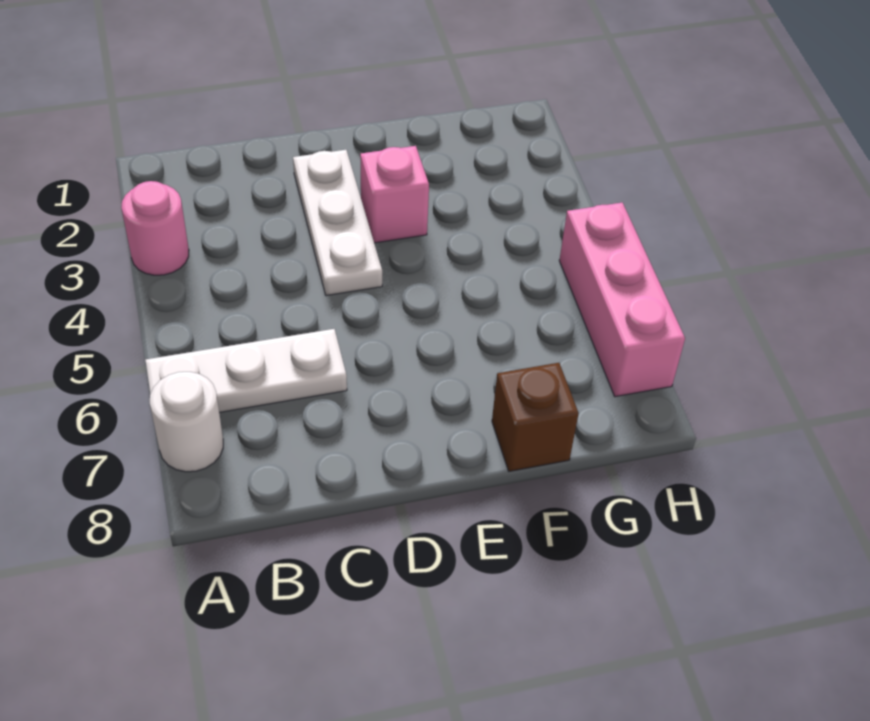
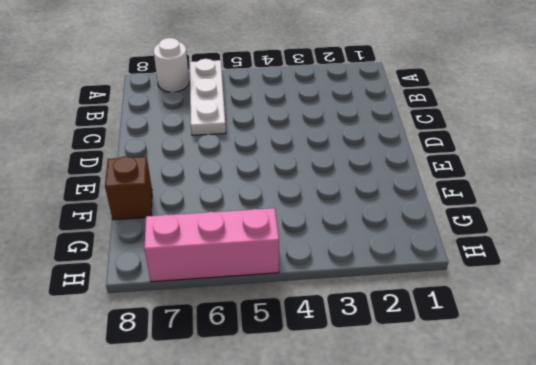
none -> pink round brick A3 level 1
none -> white plate D2:D4 level 1

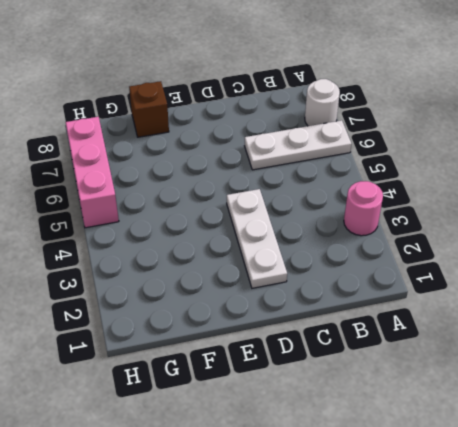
none -> pink brick E3 level 1

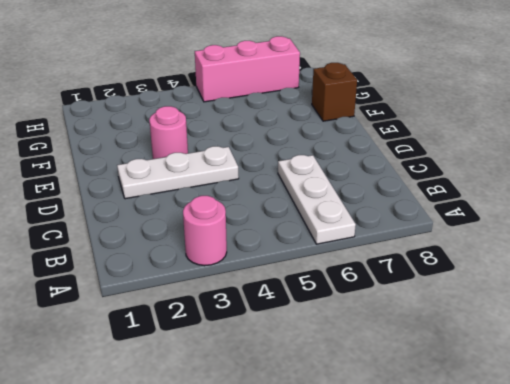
pink round brick E3 level 1 -> pink brick E3 level 1
none -> white round brick A7 level 1

